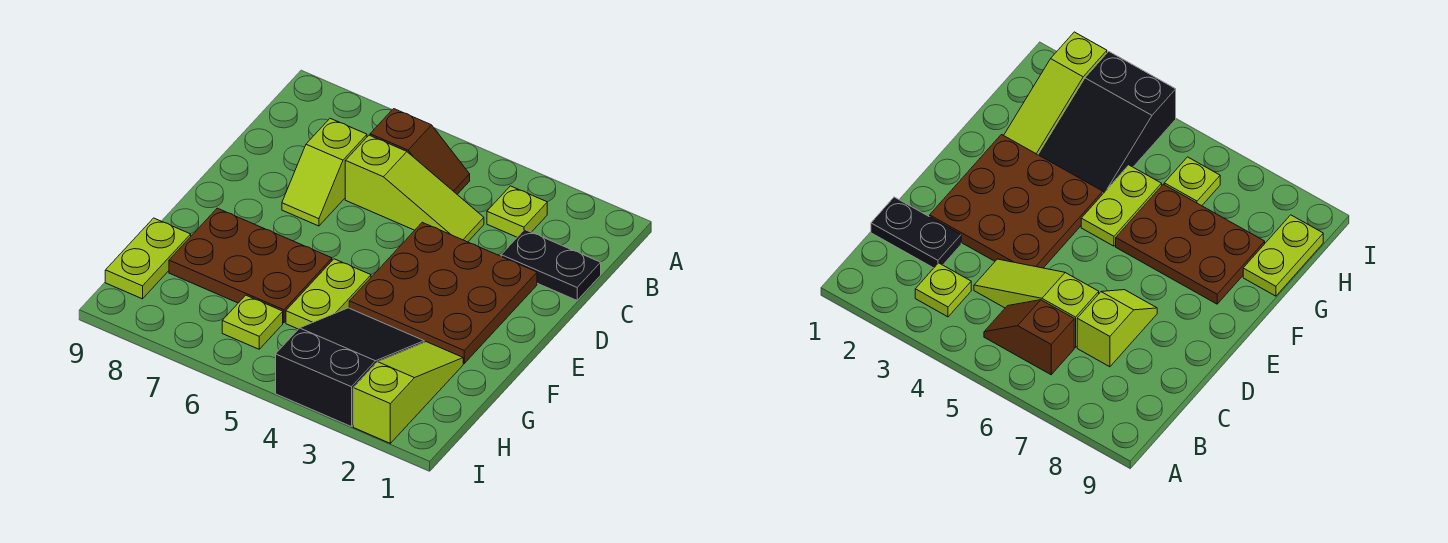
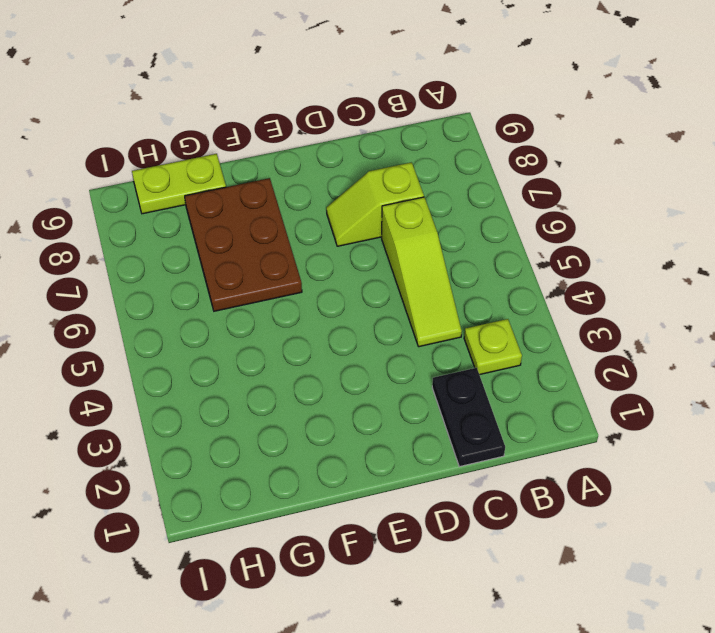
none -> brown slope B5:B6 level 1 top 6
none -> brown plate D2:F4 level 1
none -> lime plate F5:G5 level 1

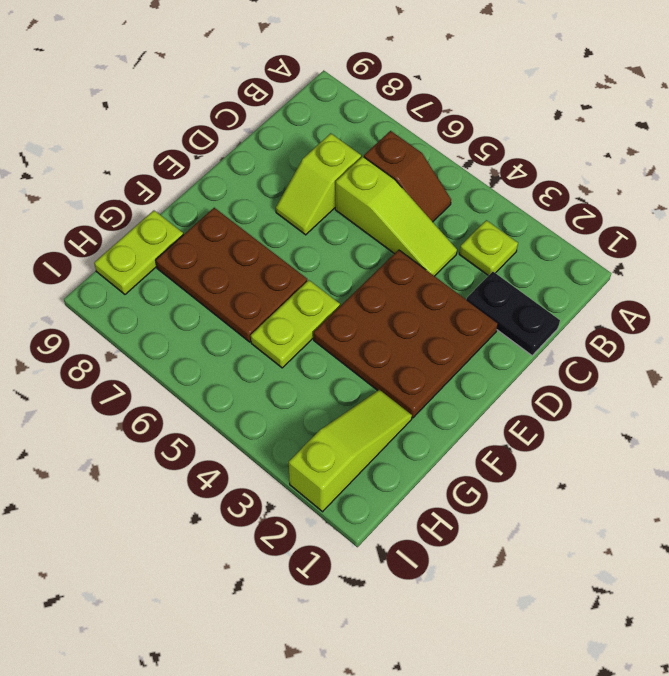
none -> black slope G3:I4 level 1 top I
none -> lime plate H6 level 1

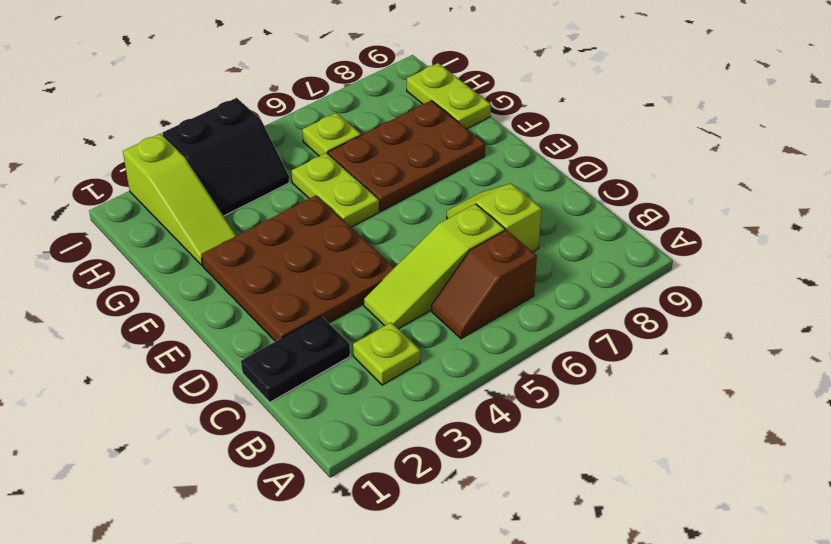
black slope H3:I4 level 1 top I -> black slope G3:I4 level 1 top I

